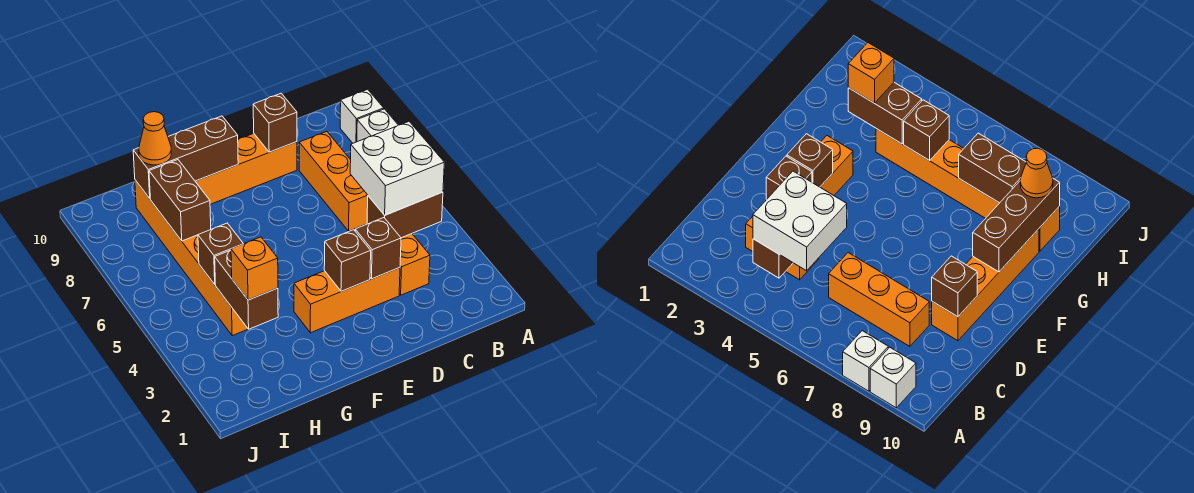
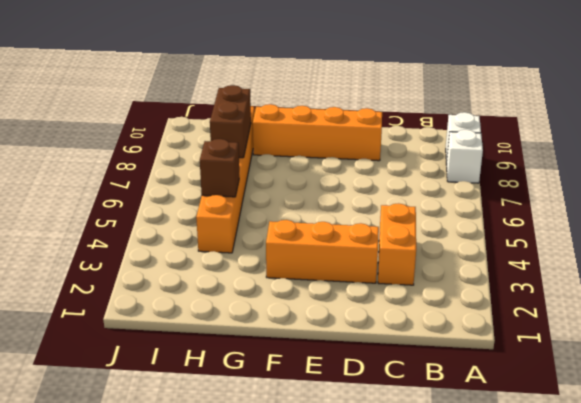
none -> orange brick C6:C8 level 1
none -> brown brick B4:C4 level 2
none -> brown brick D3 level 2

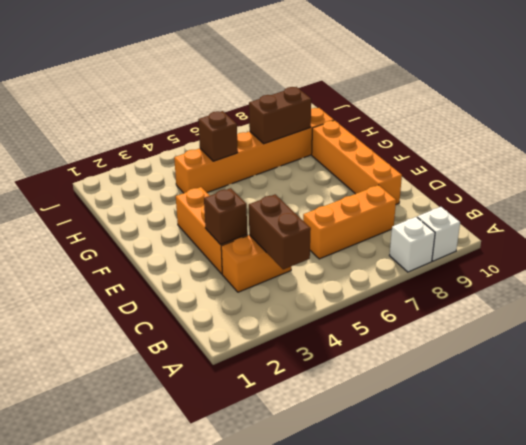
none -> brown brick D9 level 2
none -> brown brick E3 level 2
none -> brown brick F9:H9 level 2

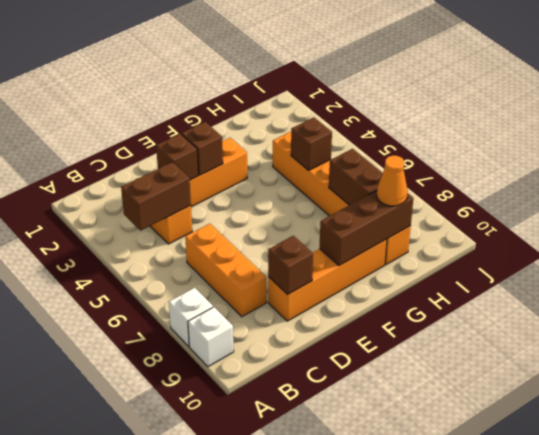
none -> brown brick H3:H4 level 2
none -> white brick B4:C5 level 3
none -> orange brick H3 level 3

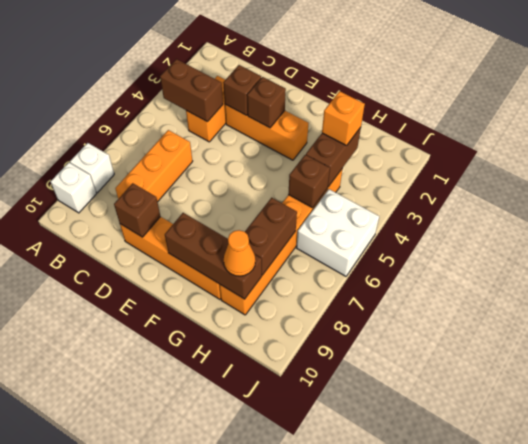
white brick I5:J6 level 1 -> white brick B4:C5 level 3

